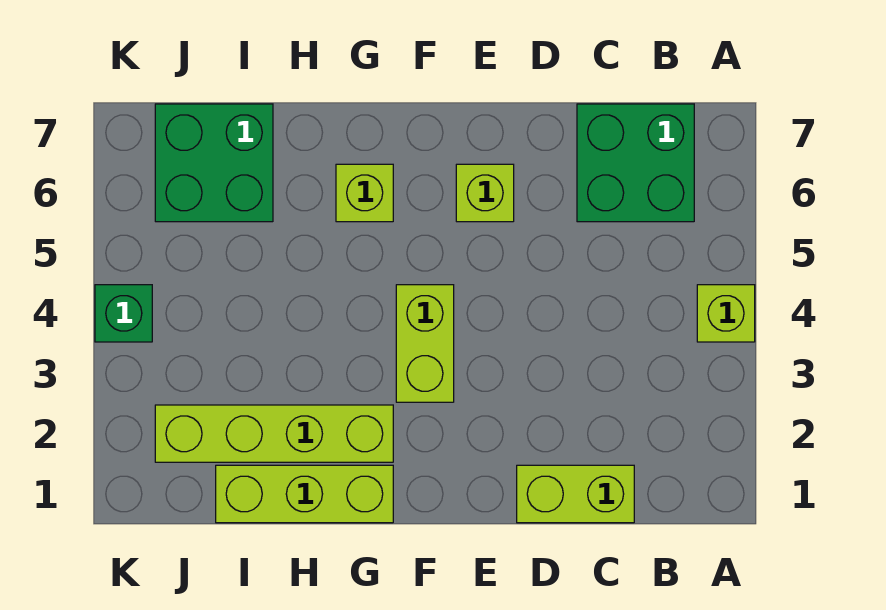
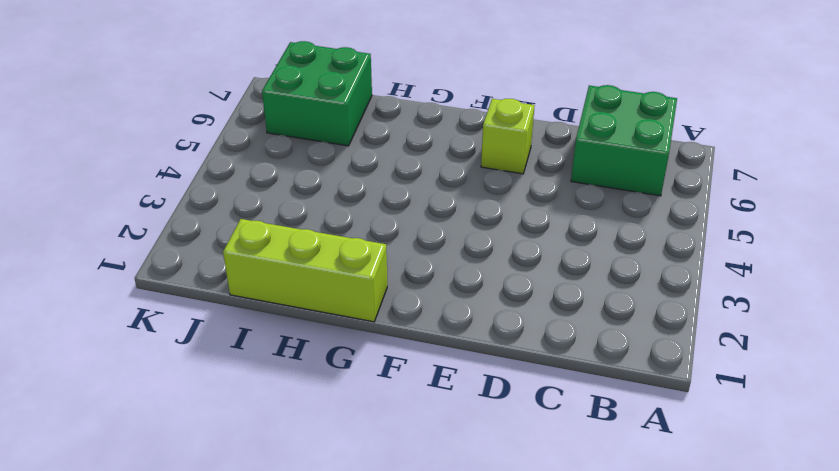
none -> lime brick A4 level 1
none -> lime brick C1:D1 level 1

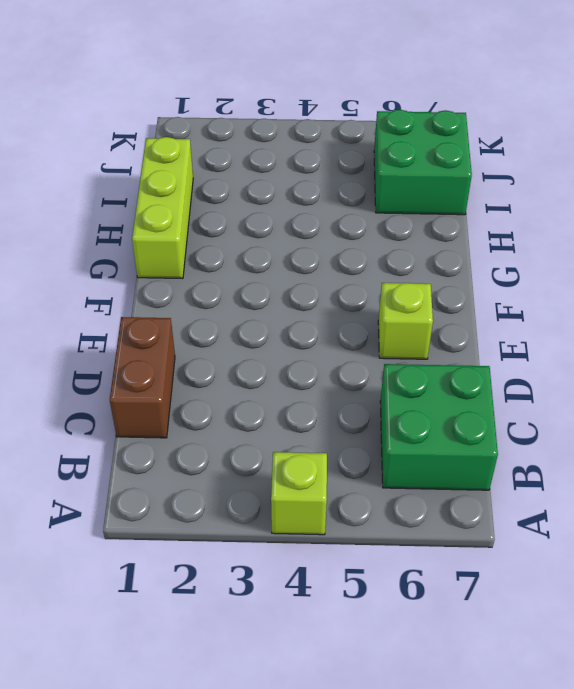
brown brick C1:D1 level 1 -> lime brick C1:D1 level 1
none -> lime brick F3:F4 level 1
none -> lime brick G2:J2 level 1

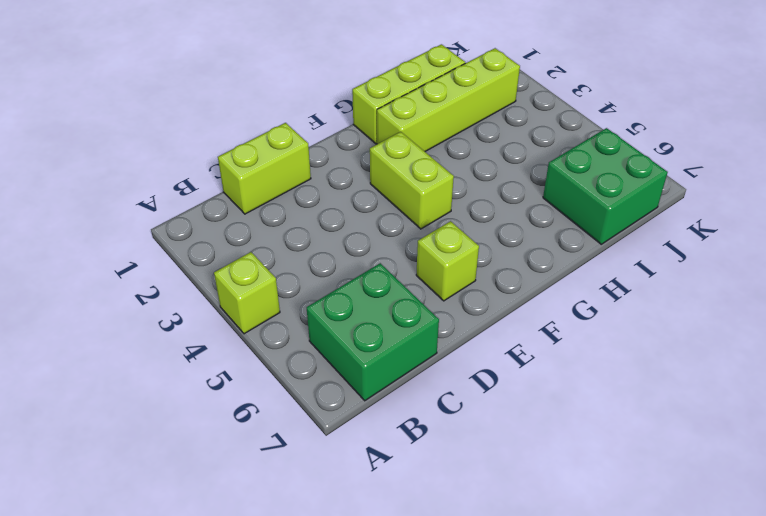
none -> lime brick G6 level 1
none -> green brick K4 level 1

